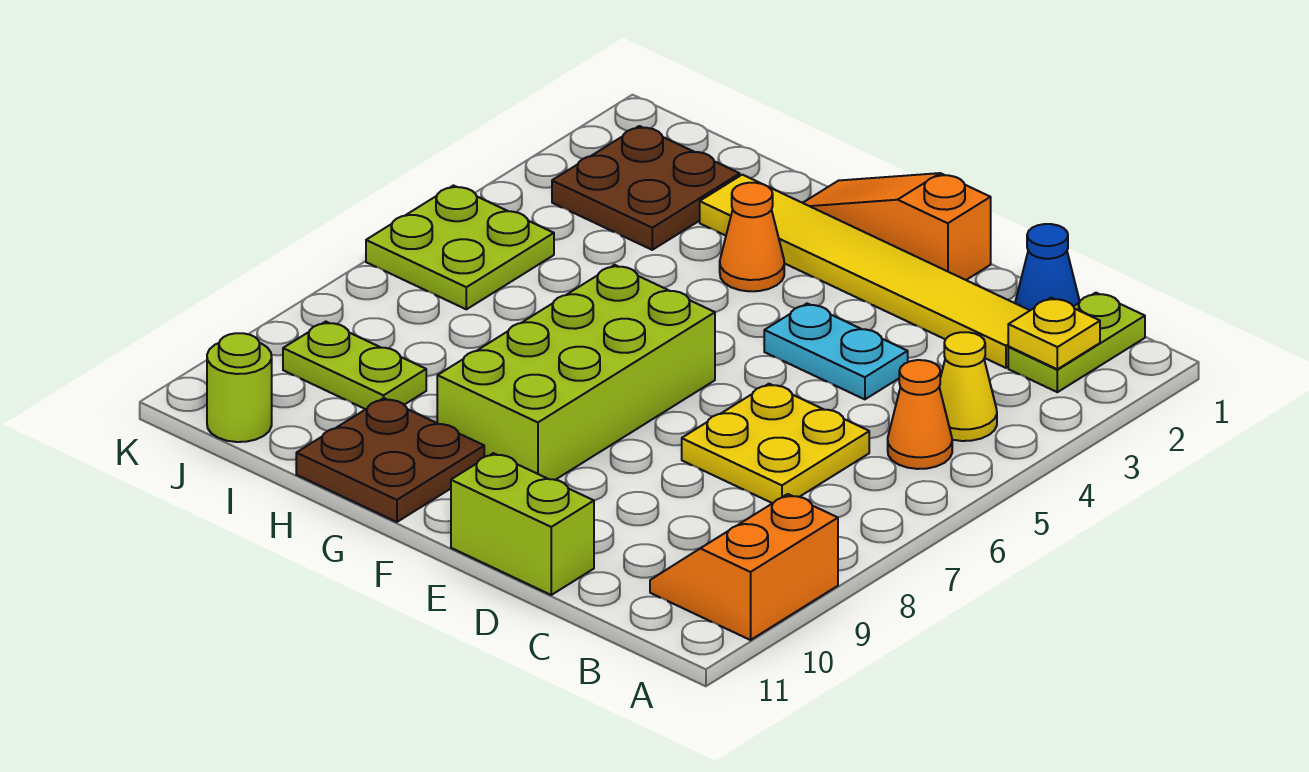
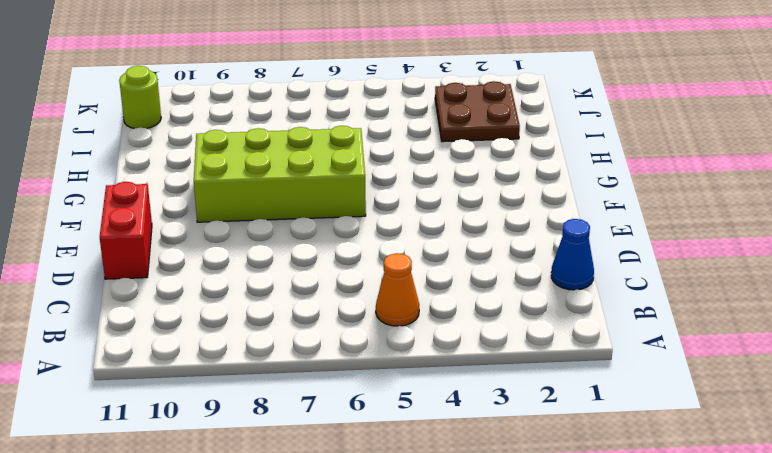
red brick D11:E11 level 1 -> lime brick D11:E11 level 1
none -> orange slope A9:B10 level 1 top A
none -> lime plate B1:B2 level 1
none -> yellow cone B4 level 1

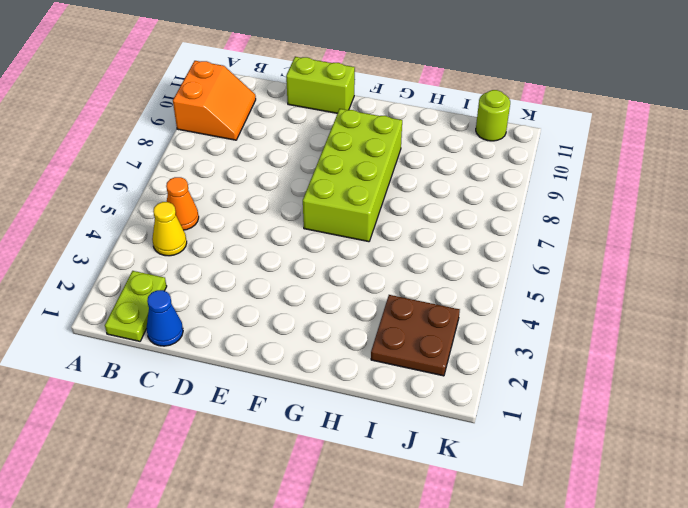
none -> yellow tile C2:H2 level 1
none -> yellow plate C6:D7 level 1
none -> cyan plate D4:E4 level 1

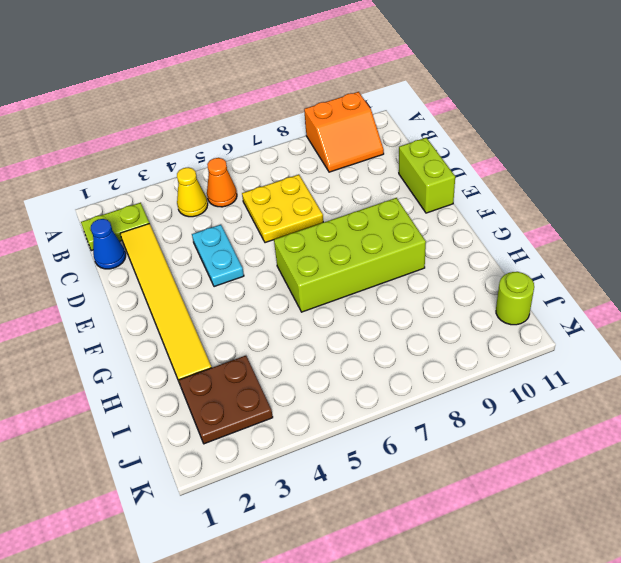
none -> orange slope E1:G1 level 1 top E
none -> orange cone G3 level 1
none -> brown plate G10:H11 level 1

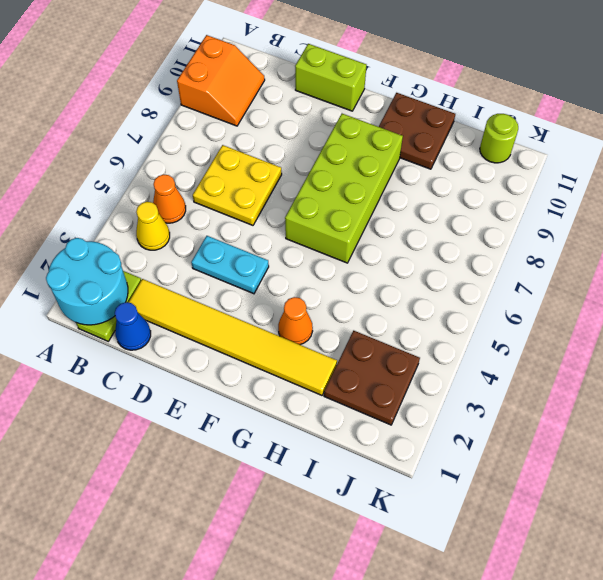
cyan round brick A1:B2 level 2 -> yellow plate B2 level 2
none -> orange slope E1:G1 level 1 top E
none -> lime plate I9:J9 level 1
none -> lime plate J5:K6 level 1

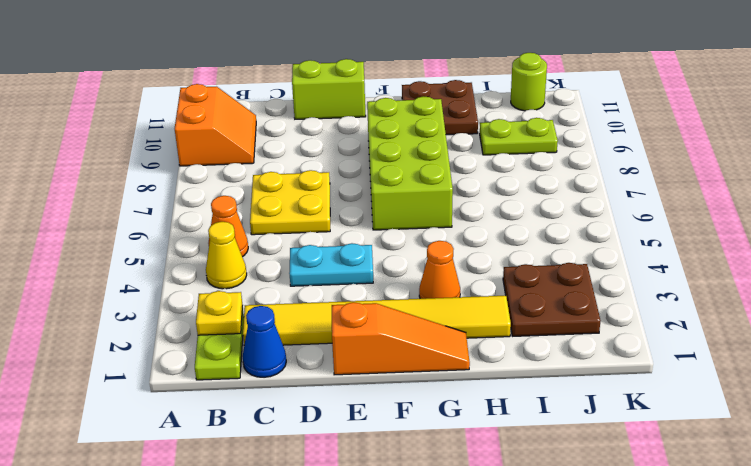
none -> lime plate J5:K6 level 1

